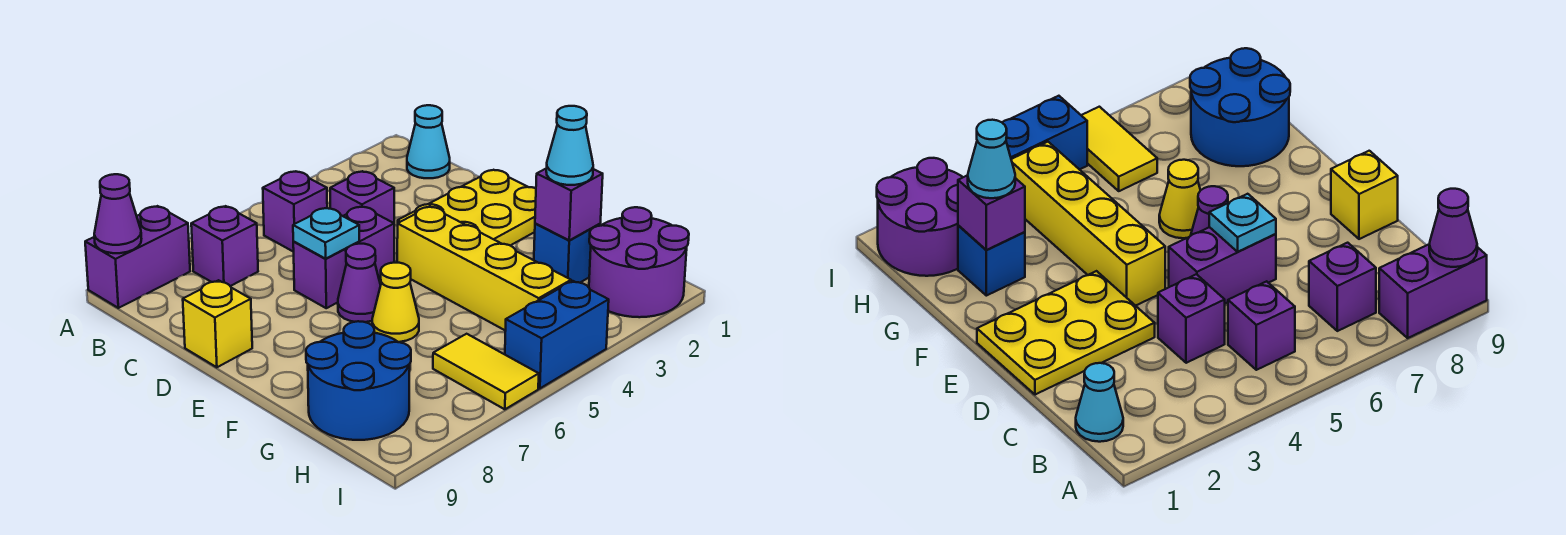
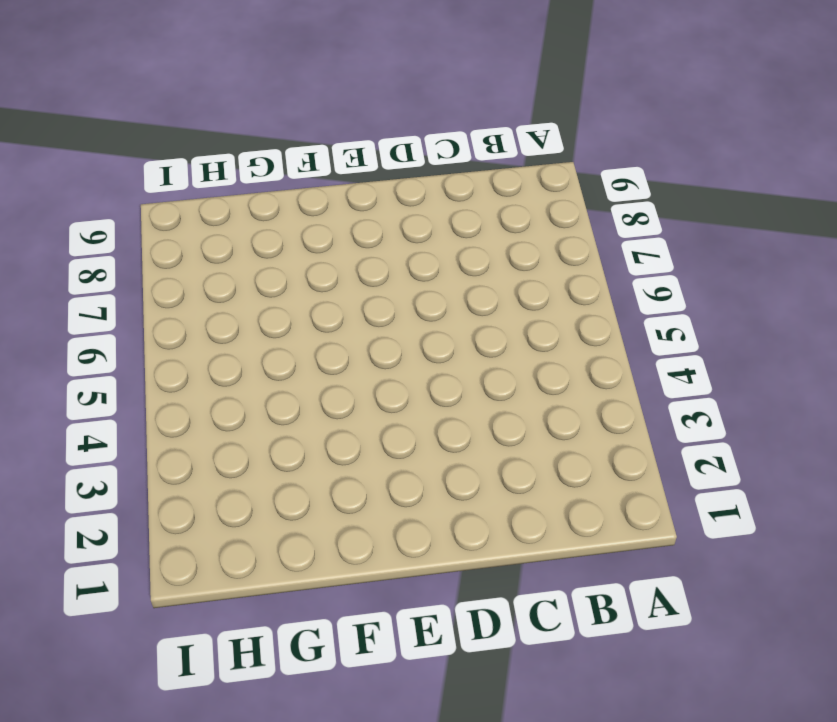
none -> purple brick A8:A9 level 1
none -> cyan cone B1 level 1
none -> purple brick B5 level 1

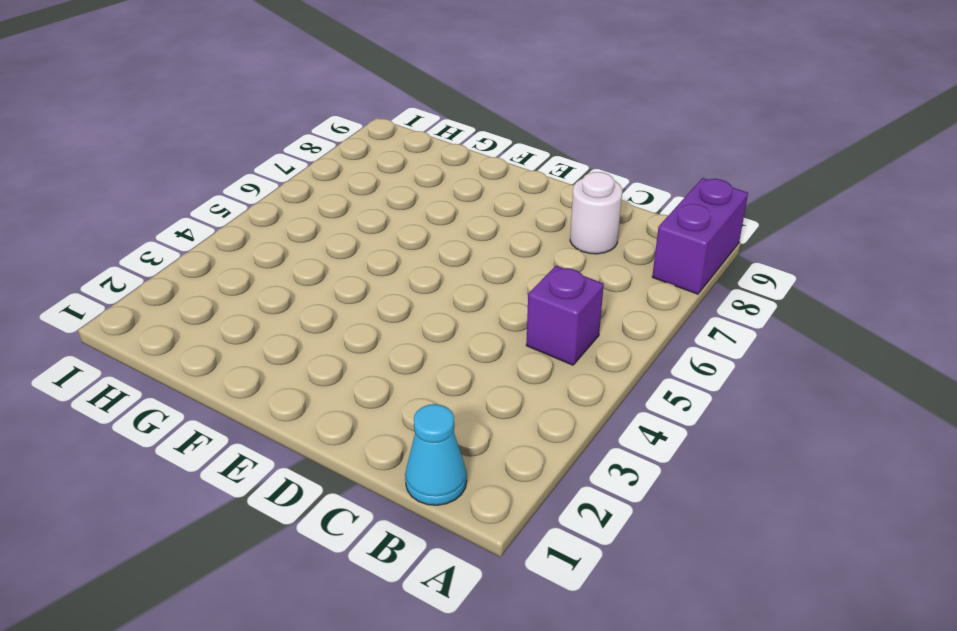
white round brick C8 level 1 -> none
none -> purple brick B7 level 1
none -> purple brick C4 level 1
none -> yellow plate D1:E3 level 1

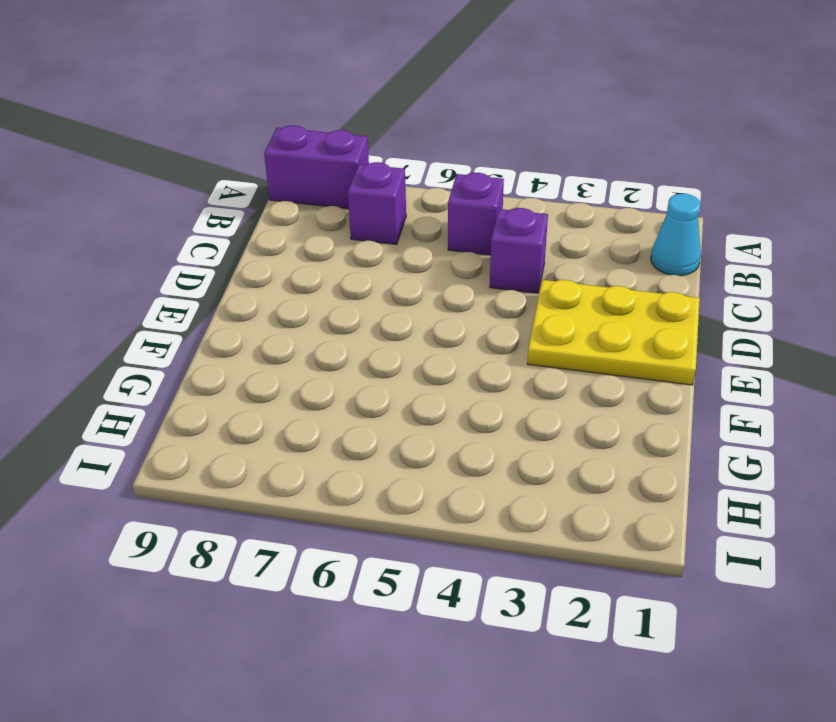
none -> purple brick D5:D6 level 1
none -> yellow brick D9 level 1
none -> yellow brick E4:H4 level 1

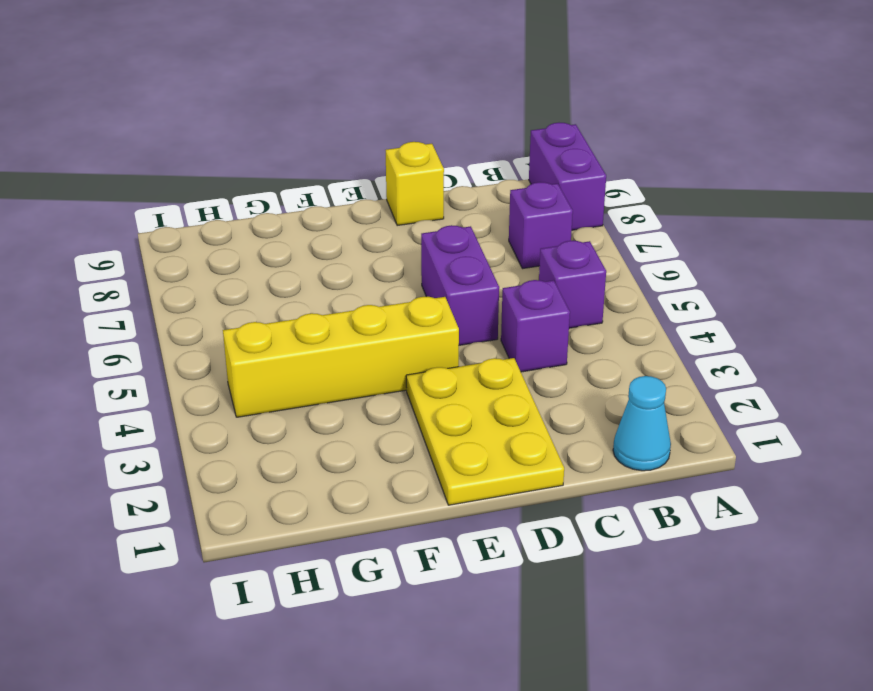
none -> purple cone E6 level 1
none -> yellow cone F6 level 1
none -> blue brick G2 level 1

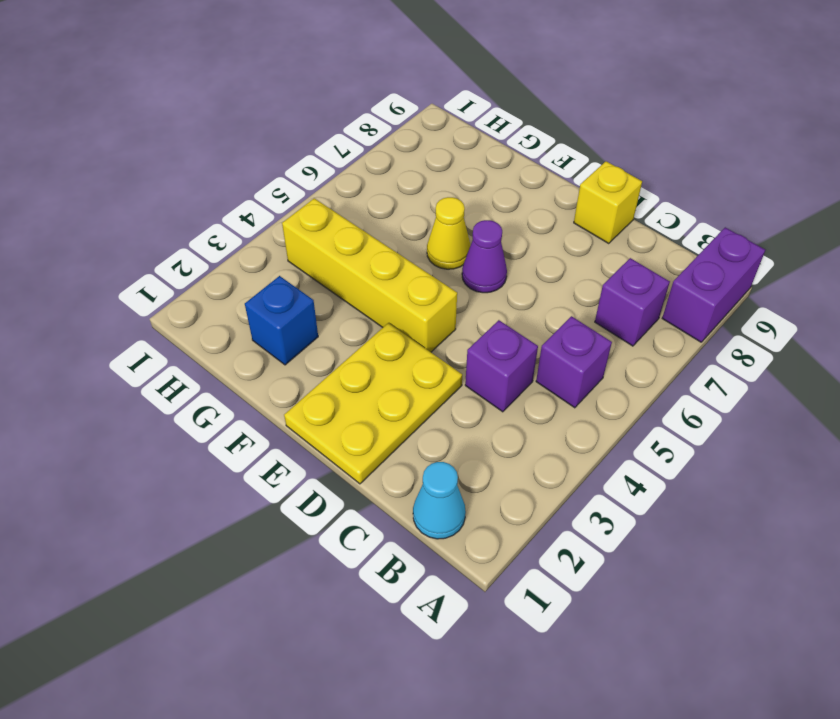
none -> purple brick D5:D6 level 1
none -> blue round brick G8:H9 level 1
none -> purple round brick H1:I2 level 1

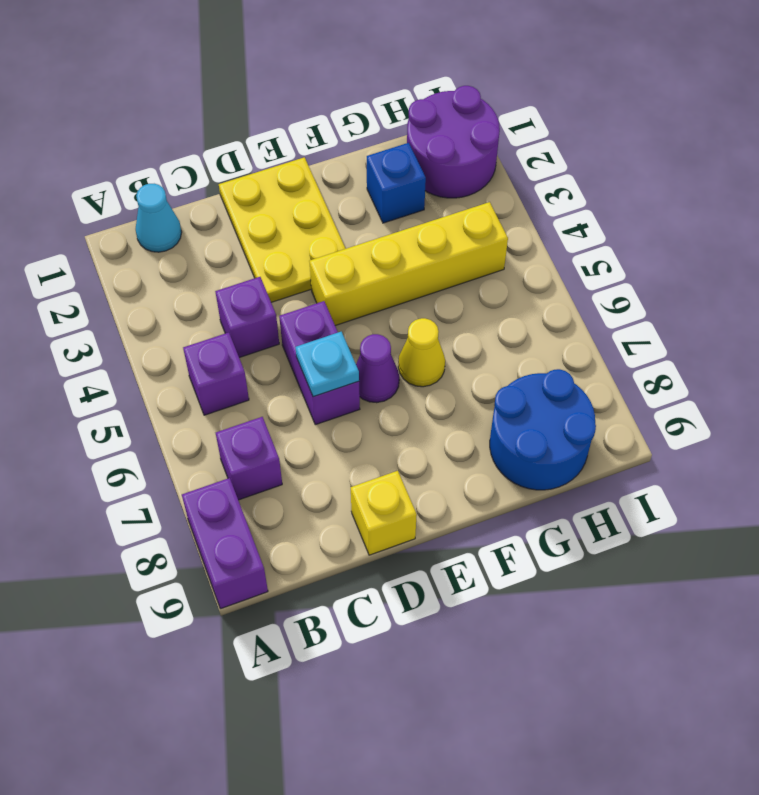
none -> yellow tile H6:I6 level 1
none -> blue brick I4:I5 level 1
none -> purple cone A9 level 2

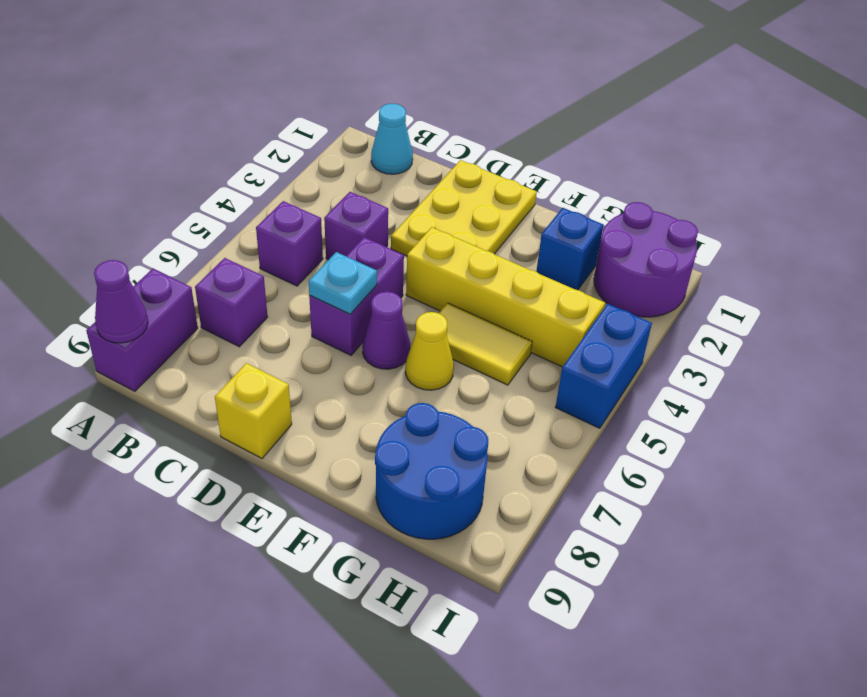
yellow tile F5:G5 level 1 -> yellow tile H6:I6 level 1
none -> purple brick G2 level 2
none -> cyan cone G2 level 3

